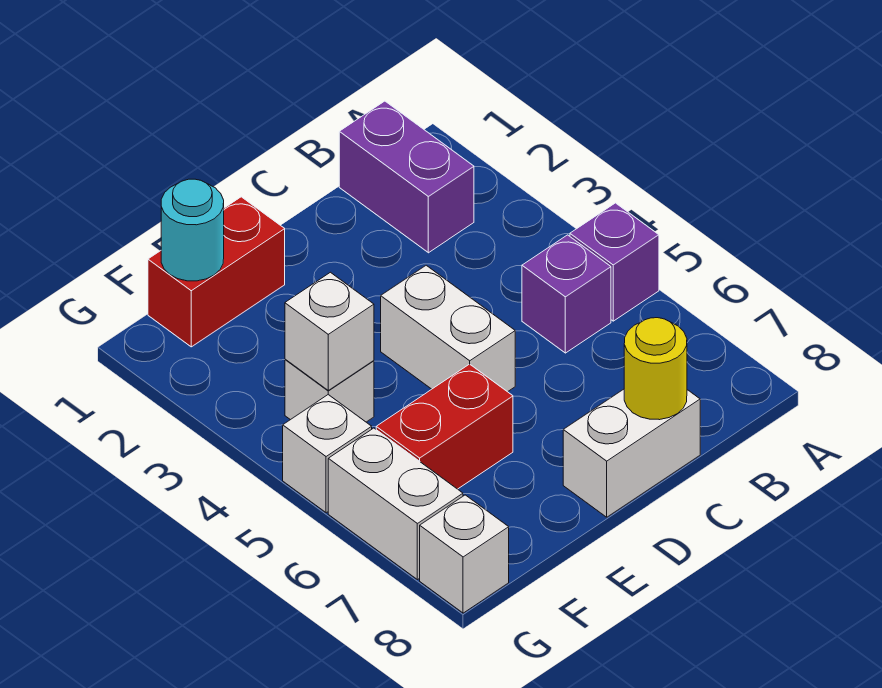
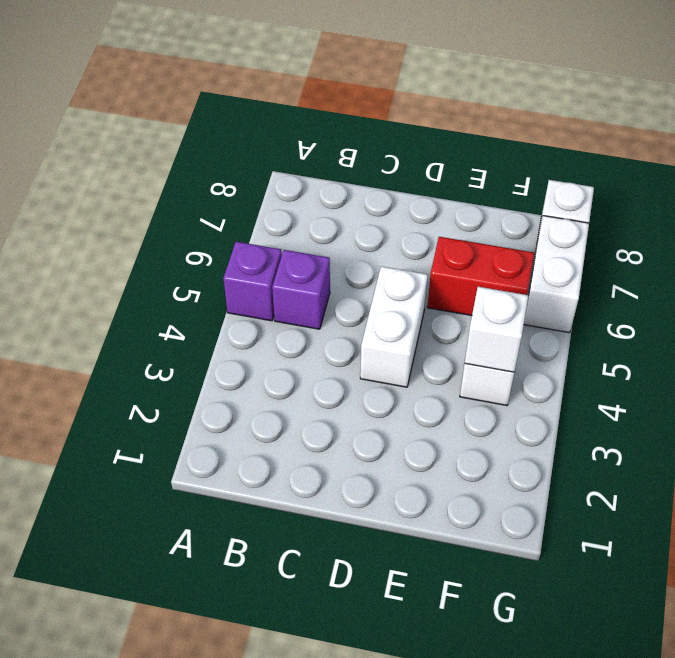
none -> purple brick B1:B2 level 1
none -> white brick C8:D8 level 1
none -> red brick E1:F1 level 1

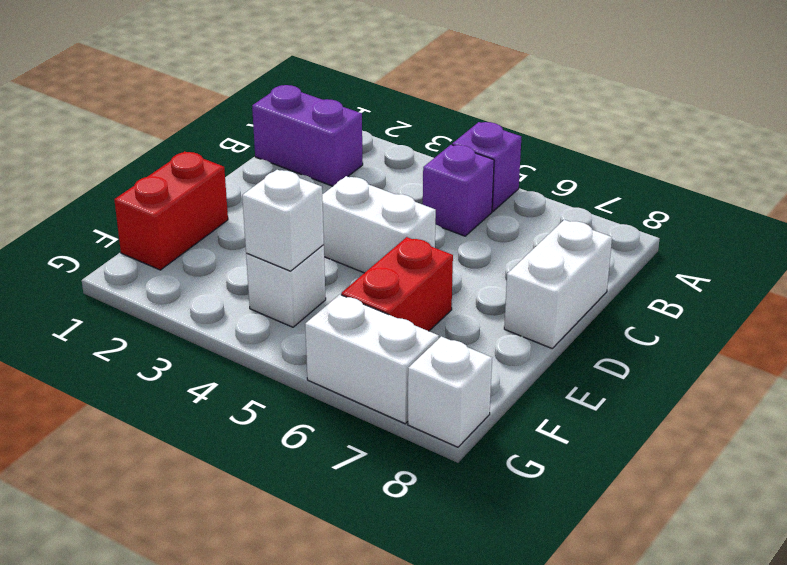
none -> white brick G5 level 1
none -> yellow round brick C8 level 2
none -> cyan round brick F1 level 2

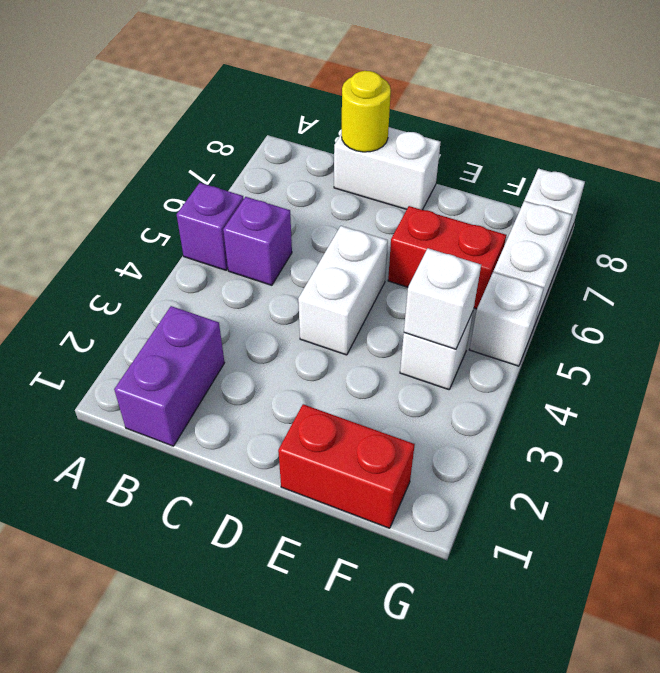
none -> cyan round brick F1 level 2

